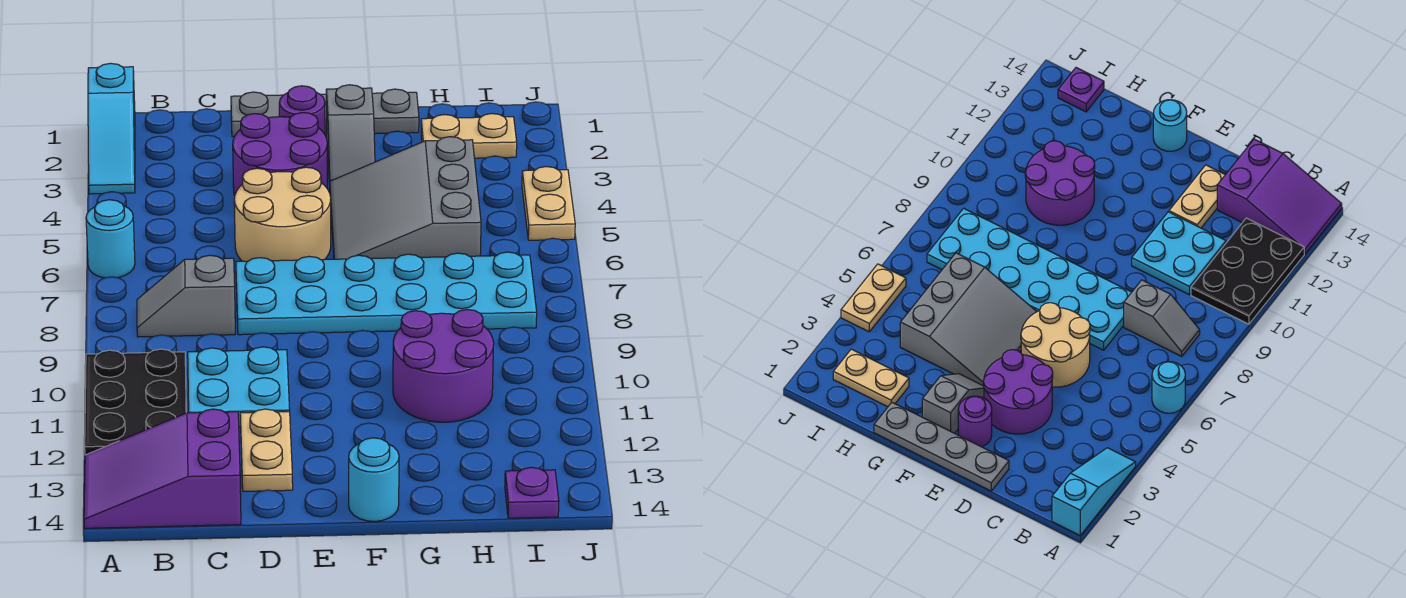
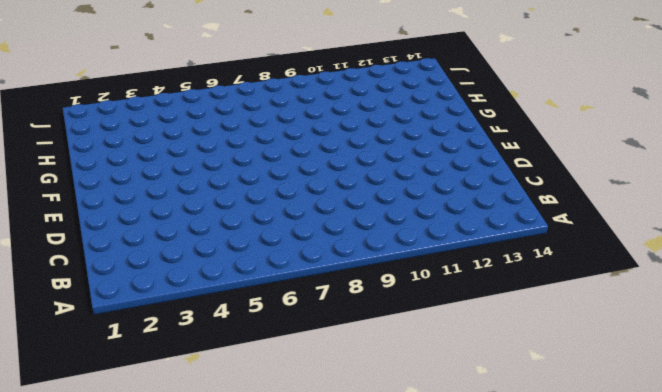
none -> cyan slope A1:A3 level 1 top 1
none -> cyan round brick A6 level 1
none -> black plate A10:B12 level 1

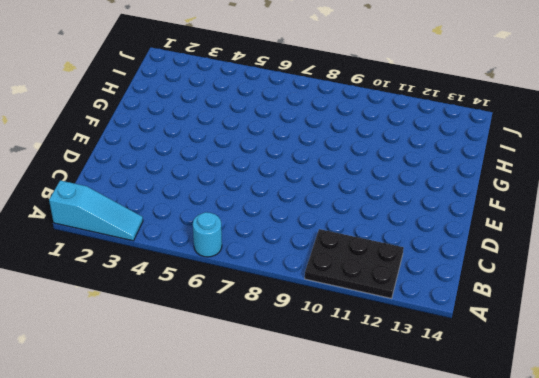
none -> purple slope A13:C14 level 1 top C
none -> grey slope B8:C8 level 1 top C
none -> cyan plate C10:D11 level 1

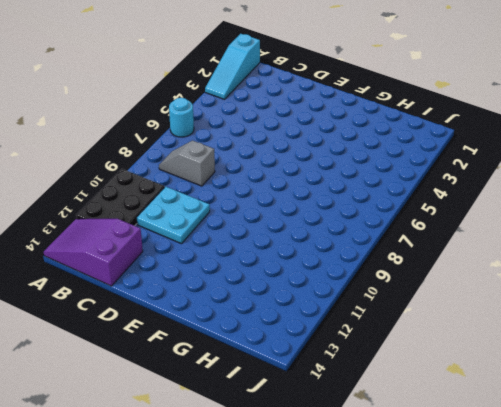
none -> grey plate D1:G1 level 1
none -> purple round brick D3:E4 level 1
none -> tan round brick D5:E6 level 1

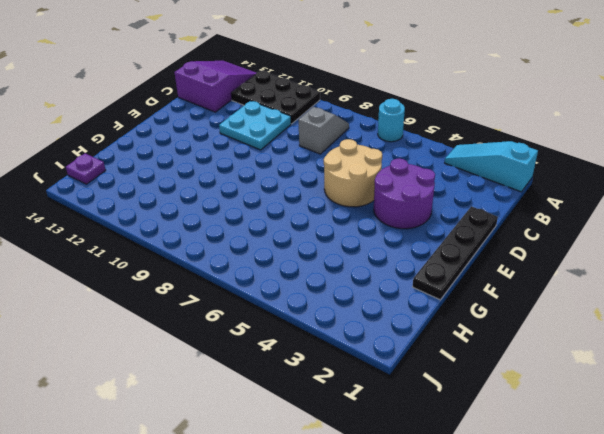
black plate D1:G1 level 1 -> grey plate D1:G1 level 1
none -> cyan plate D7:I8 level 1
none -> tan plate D12:D13 level 1
none -> purple round brick E2 level 1

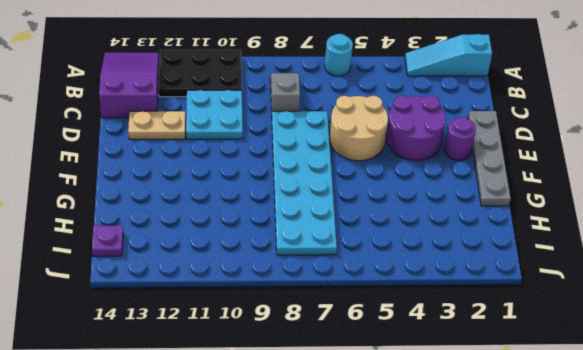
none -> grey slope F2:F3 level 1 top 2
none -> grey slope F4:H6 level 1 top H
none -> cyan round brick F14 level 1

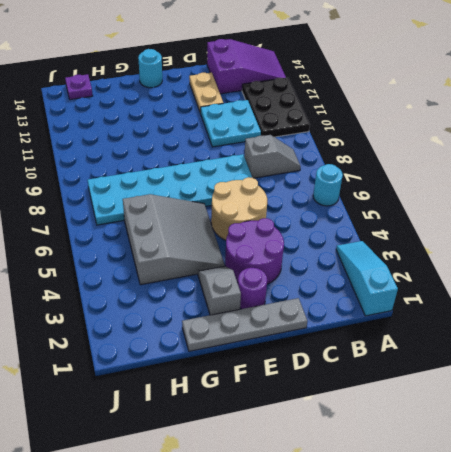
none -> purple round brick G10:H11 level 1
none -> tan plate H2:I2 level 1
none -> tan plate J4:J5 level 1

